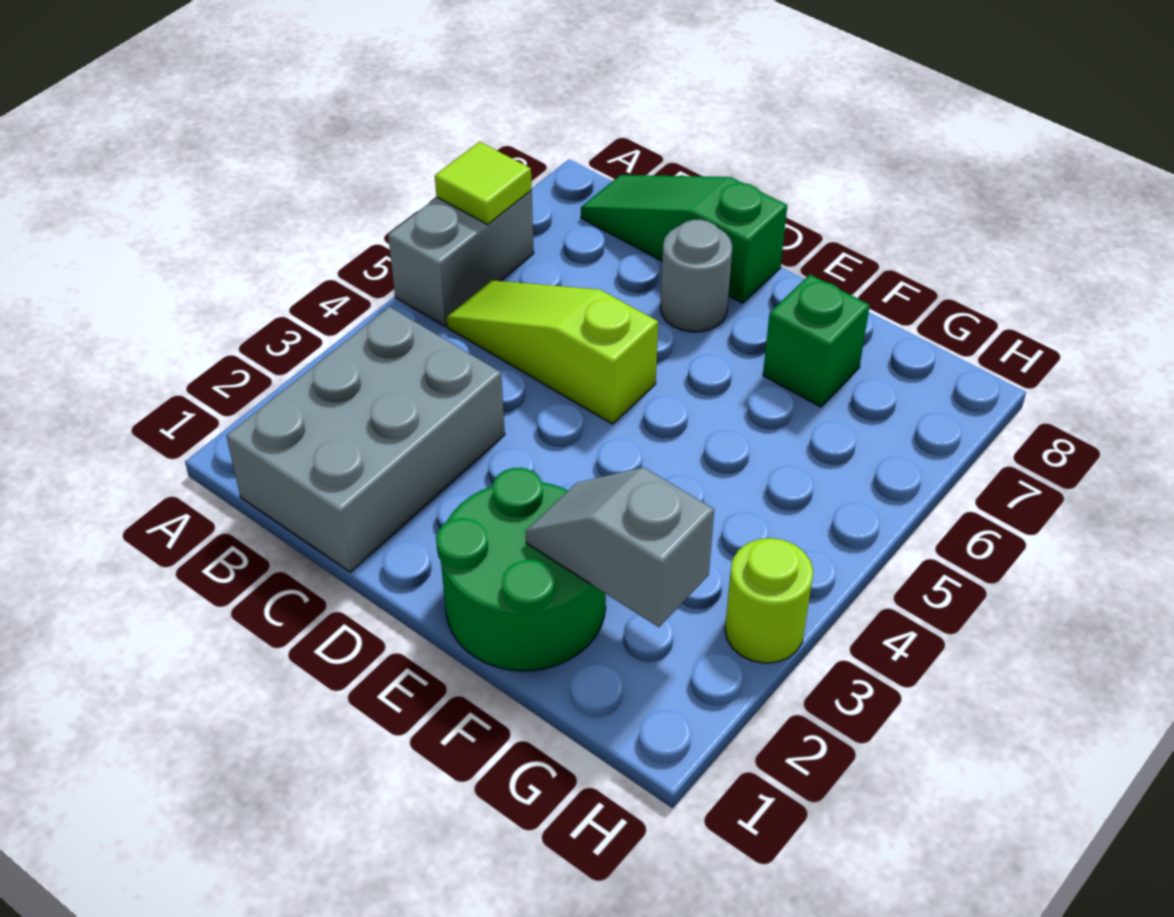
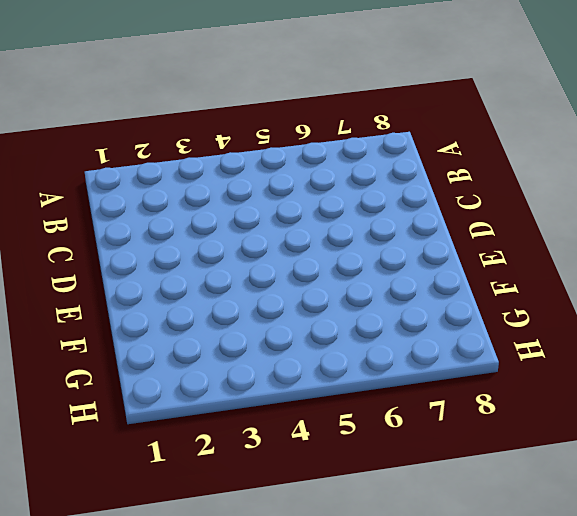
none -> grey brick A5:A6 level 1
none -> grey brick B1:C3 level 1

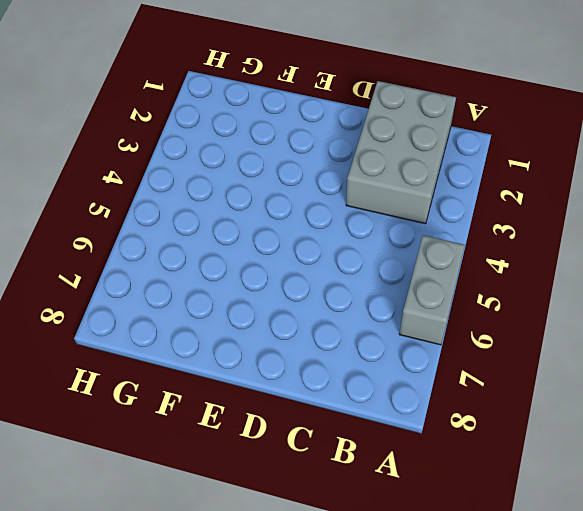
none -> lime slope B5:D5 level 1 top D
none -> green slope B8:D8 level 1 top D

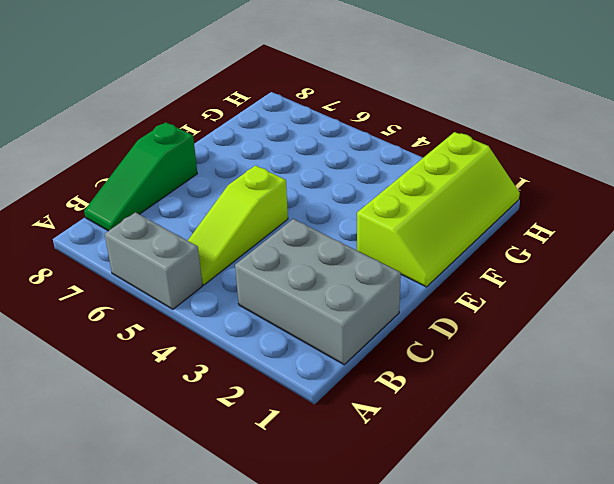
lime slope E1:H2 level 1 top 2 -> green round brick E1:F2 level 1
none -> grey round brick D7 level 1
none -> green brick F7 level 1

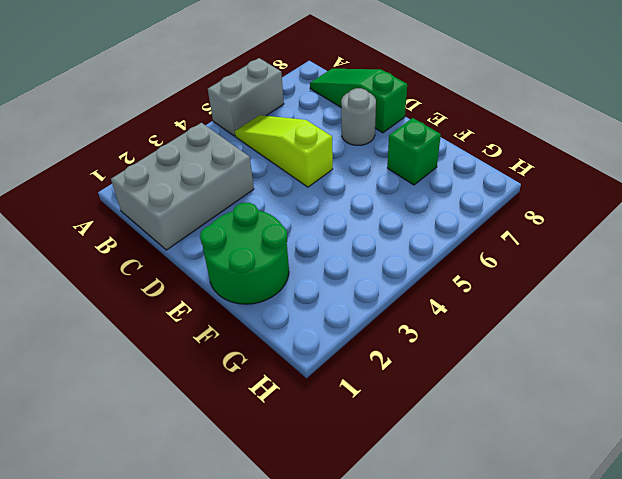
none -> lime round brick H3 level 1
none -> lime tile A6 level 2

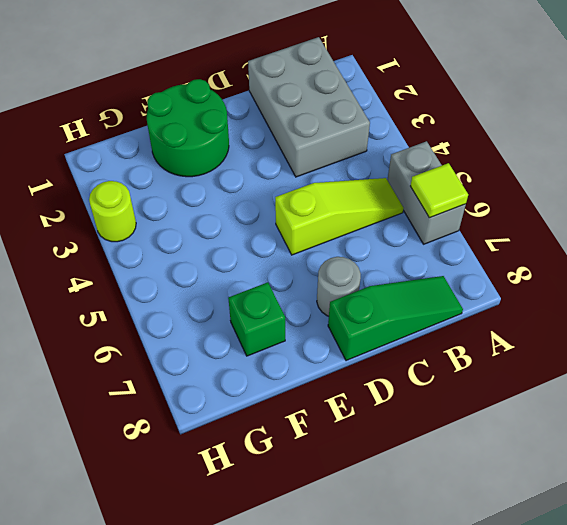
none -> grey slope F2:G2 level 2 top G

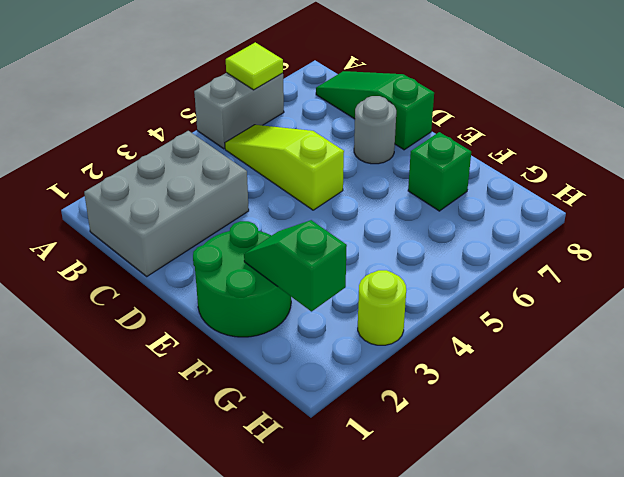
green slope F2:G2 level 2 top G -> grey slope F2:G2 level 2 top G

